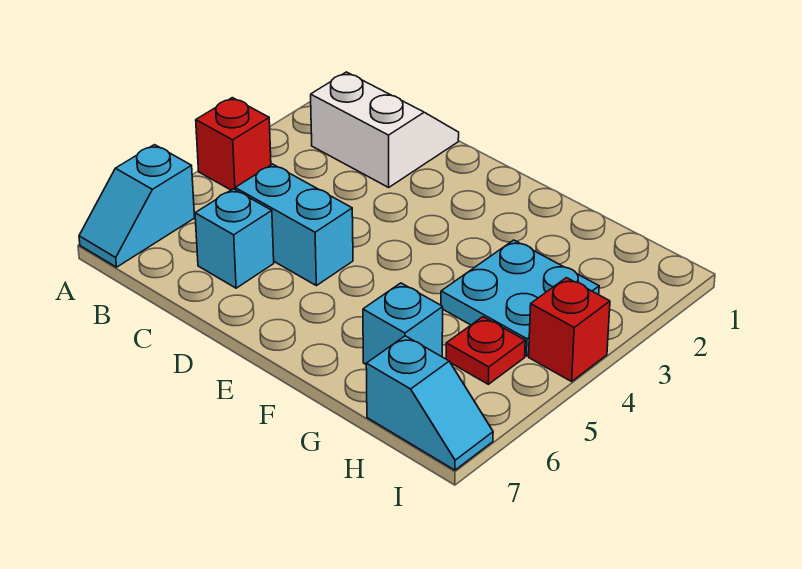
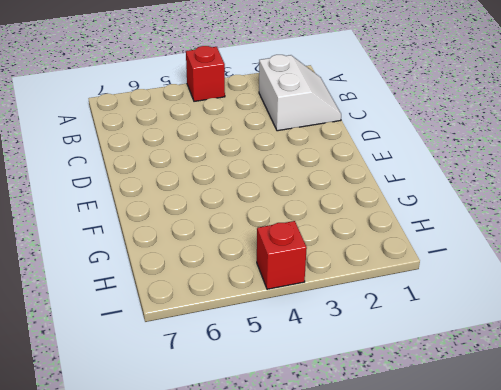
none -> cyan slope A6:A7 level 1 top 6
none -> cyan brick C5:D5 level 1

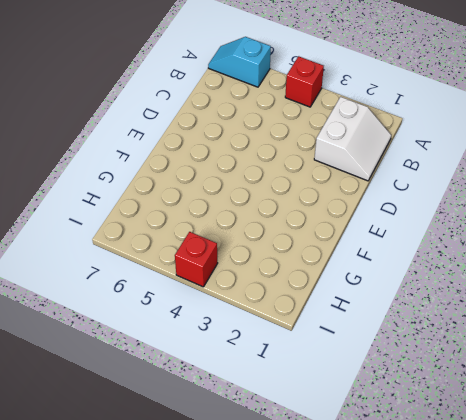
none -> cyan brick C5:D5 level 1
none -> cyan brick C6 level 1

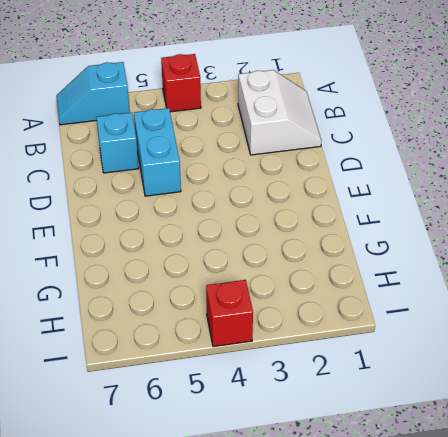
none -> cyan plate G3:H4 level 1
none -> cyan brick G6 level 1

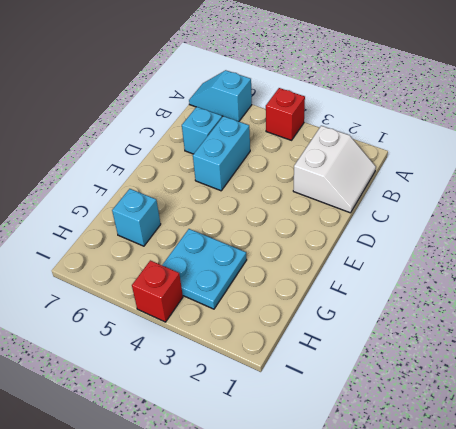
none -> red plate H5 level 1
none -> cyan slope H7:I7 level 1 top H

